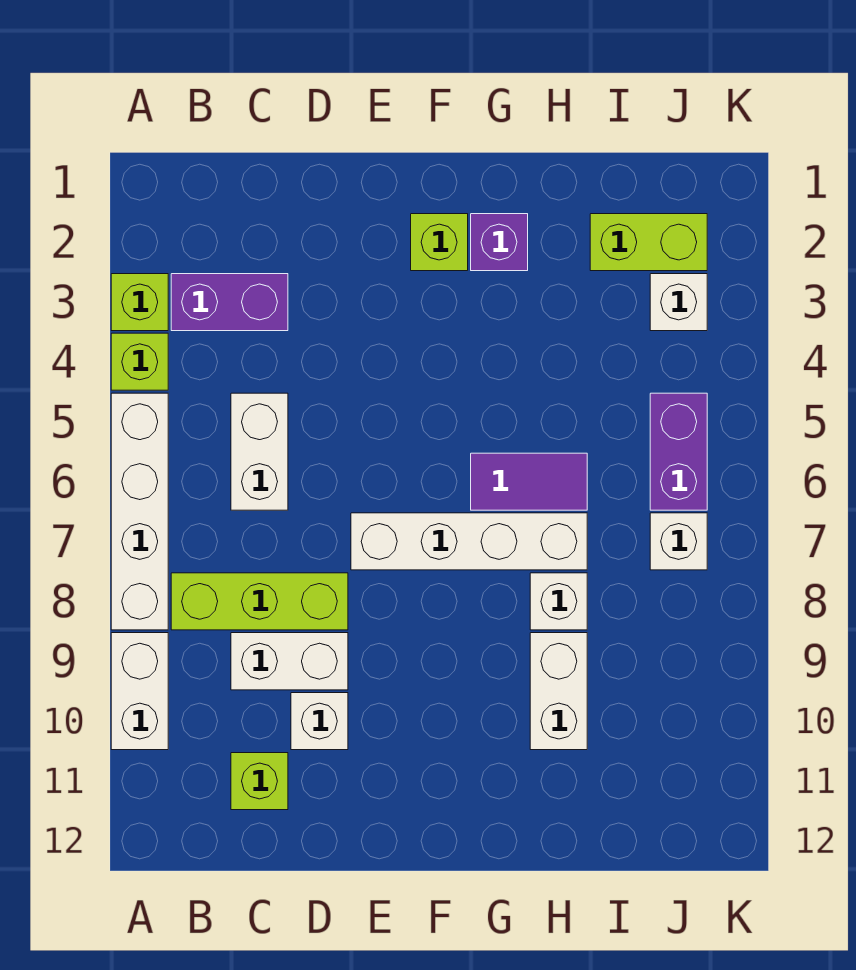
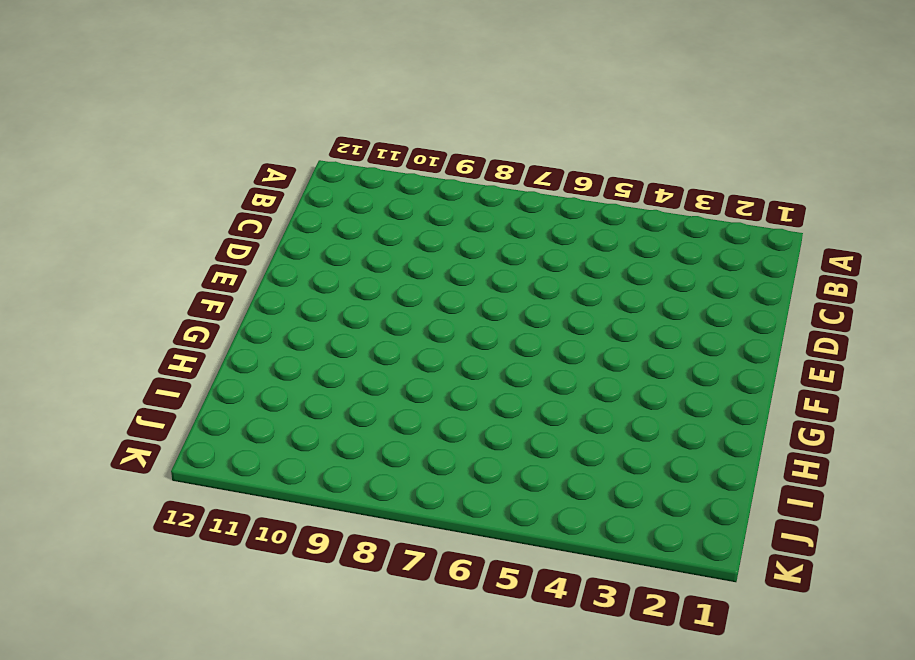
none -> lime brick A3 level 1
none -> lime brick A4 level 1
none -> white brick A5:A8 level 1

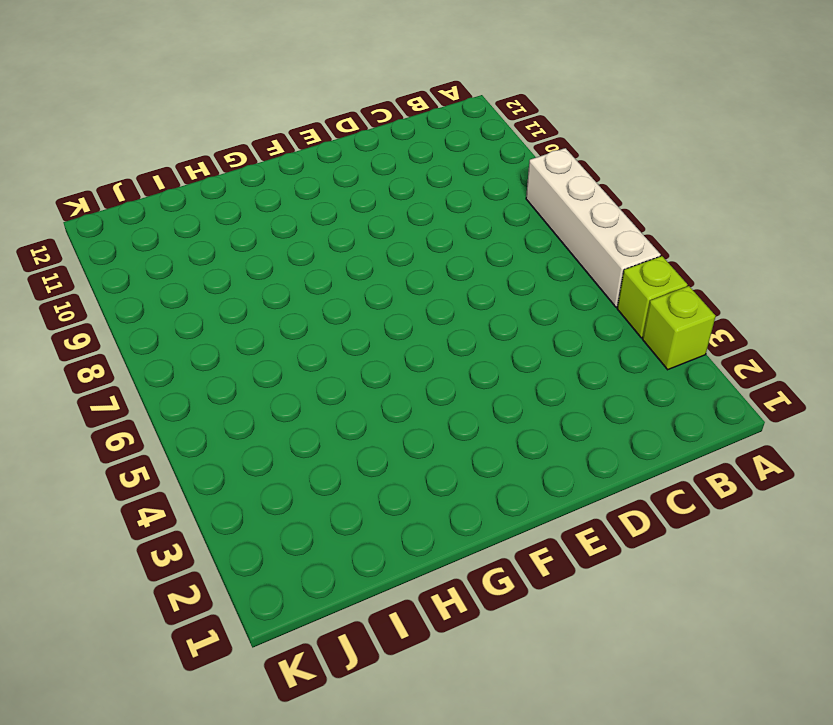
none -> white brick A9:A10 level 1
none -> purple brick B3:C3 level 1
none -> lime brick B8:D8 level 1

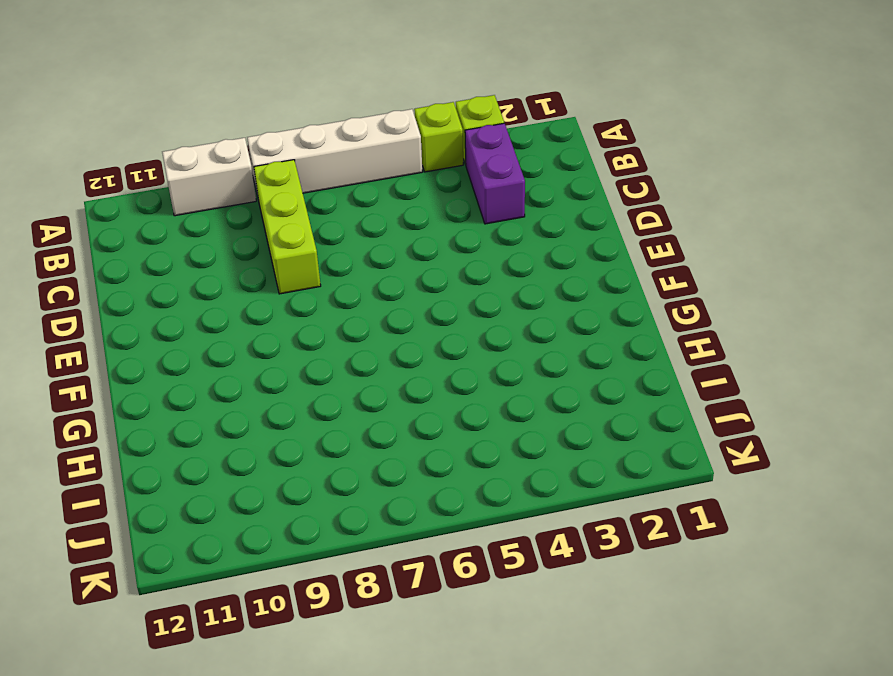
none -> white brick C5:C6 level 1
none -> white brick C9:D9 level 1
none -> lime brick C11 level 1

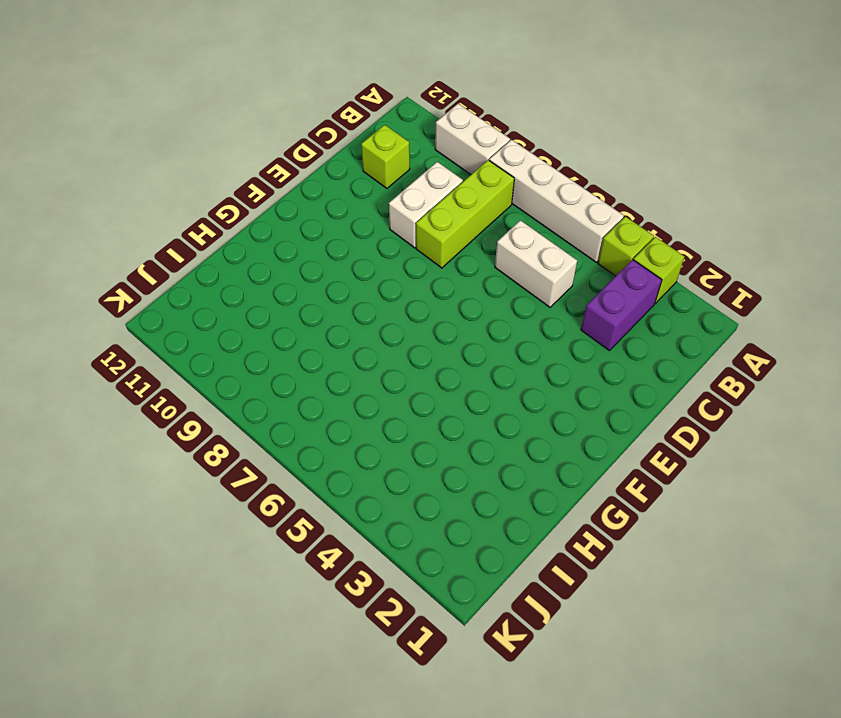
none -> white brick D10 level 1
none -> white brick E7:H7 level 1
none -> lime brick F2 level 1

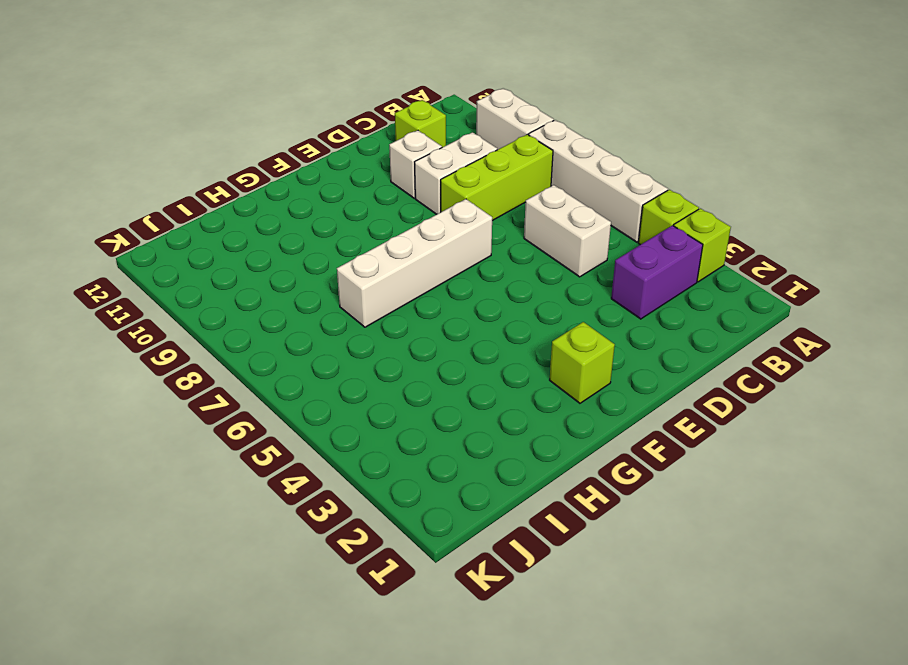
none -> purple brick G2 level 1
none -> purple tile G6:H6 level 1
none -> white brick H8 level 1

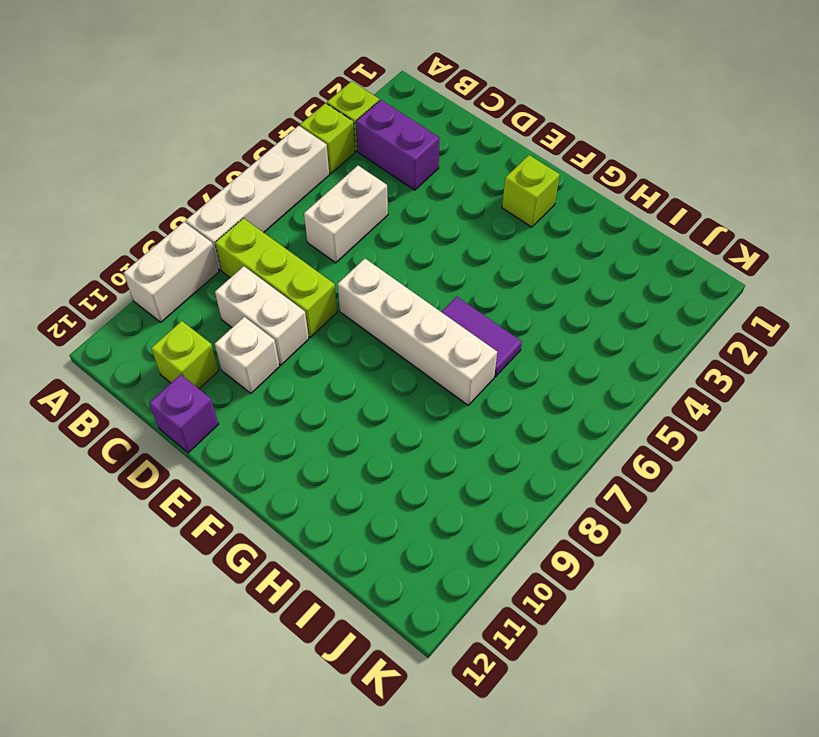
purple brick D12 level 1 -> purple brick G2 level 1
none -> white brick H8 level 1
none -> white brick H9:H10 level 1
none -> lime brick I2:J2 level 1

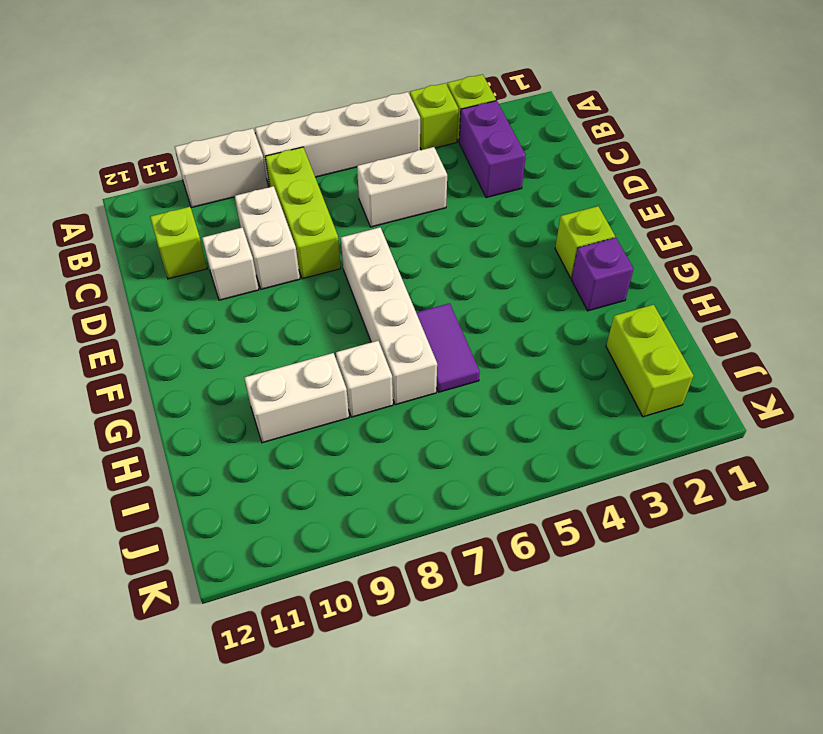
none -> white brick J3 level 1
none -> purple brick J5:J6 level 1
none -> white brick J7 level 1

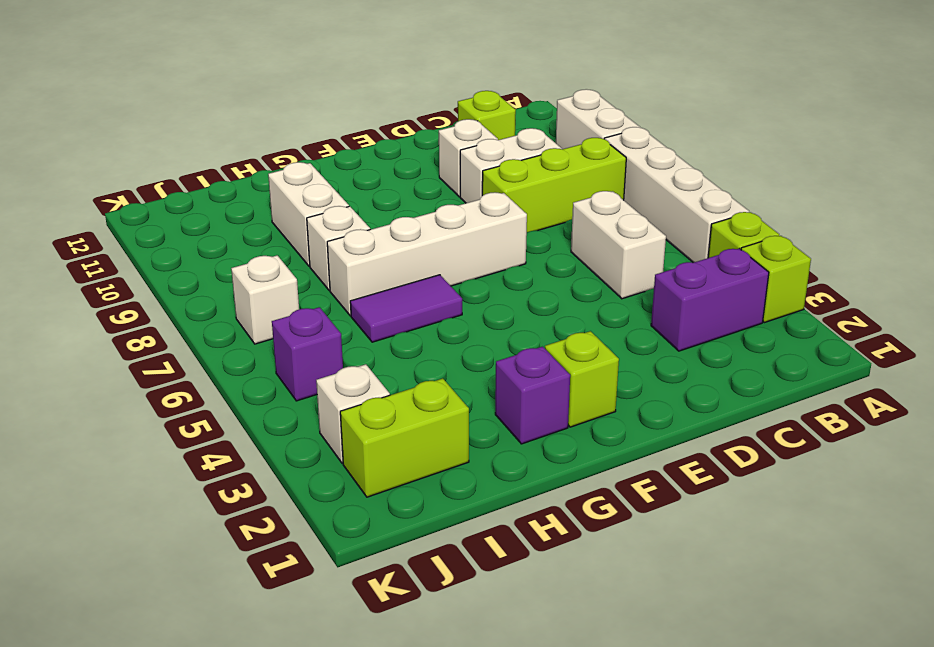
purple brick J5 level 1 -> purple brick J5:J6 level 1

